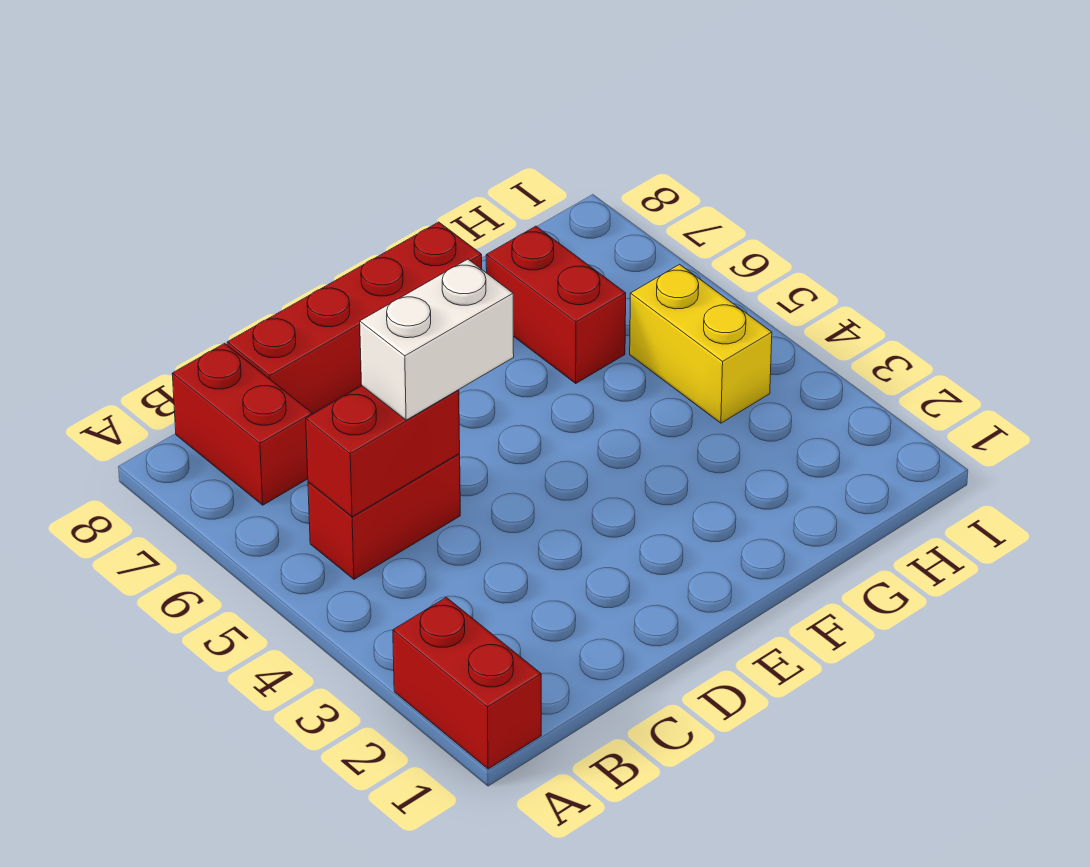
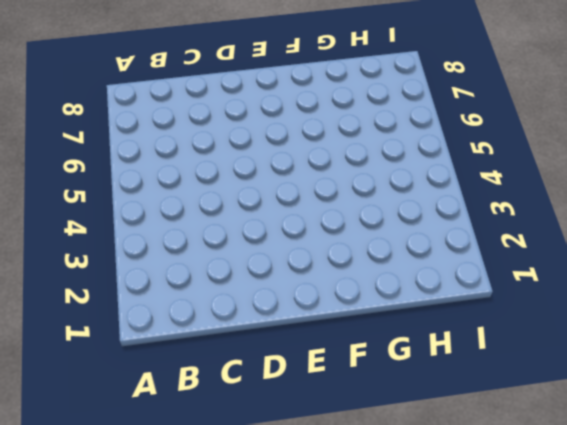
none -> red brick A1:A2 level 1
none -> red brick B5:C5 level 1

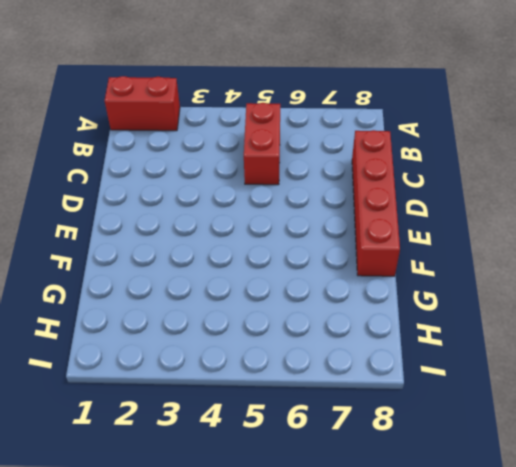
none -> red brick B7:B8 level 1
none -> red brick G6:G7 level 1

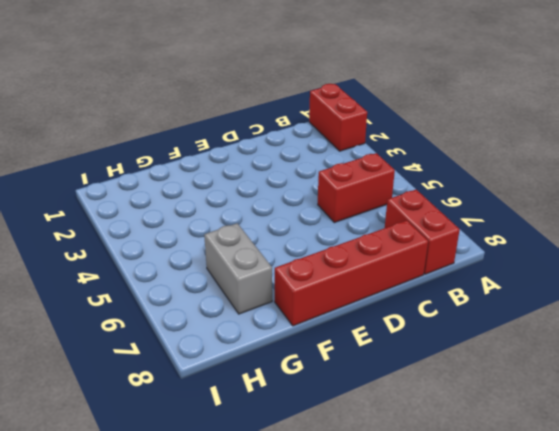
grey brick G6:G7 level 1 -> red brick G6:G7 level 1
none -> yellow brick H4:H5 level 1
none -> red brick B5:C5 level 2

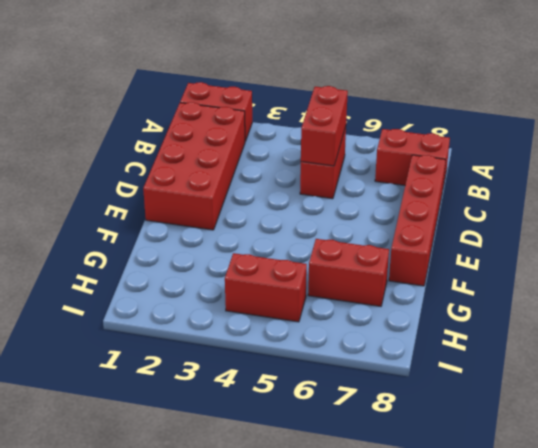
red brick B1:E2 level 1 -> none
red brick H4:H5 level 1 -> yellow brick H4:H5 level 1
none -> white brick C5:D5 level 3

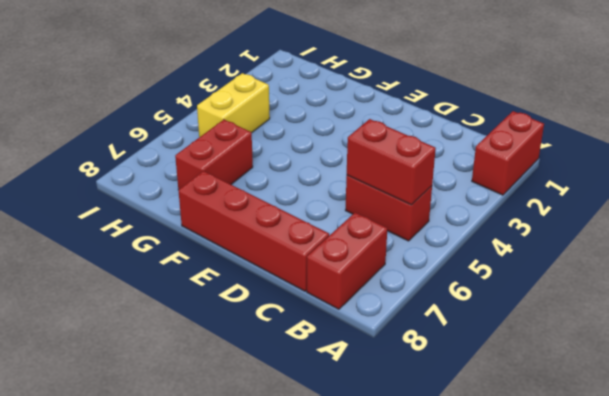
none -> white brick C5:D5 level 3

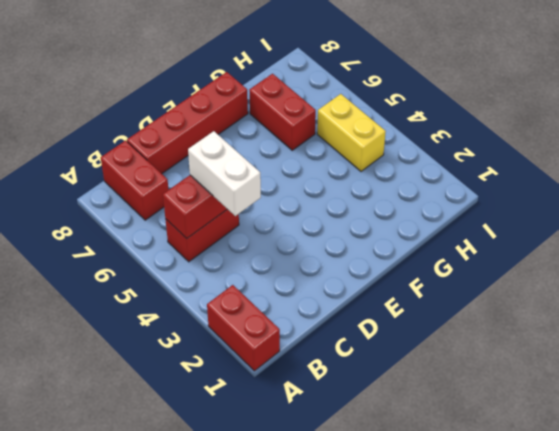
white brick C4:C5 level 3 -> white brick C5:D5 level 3

